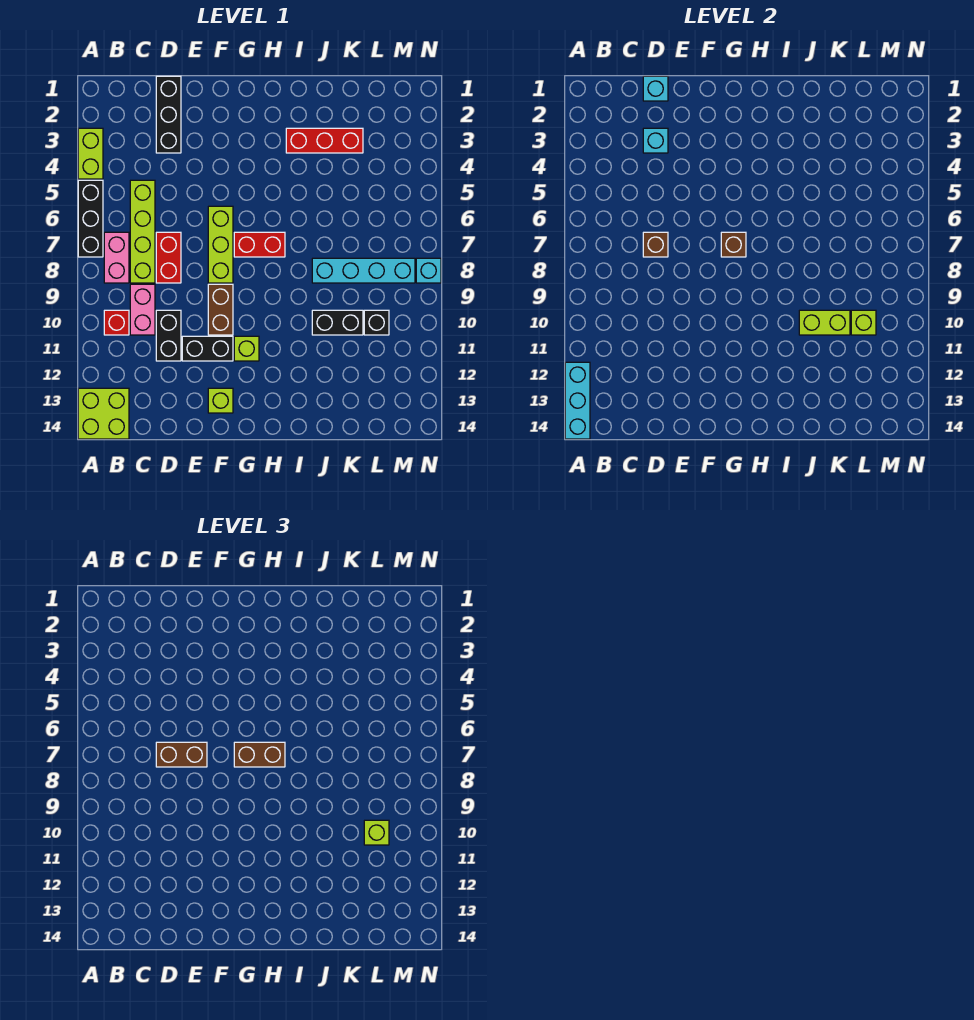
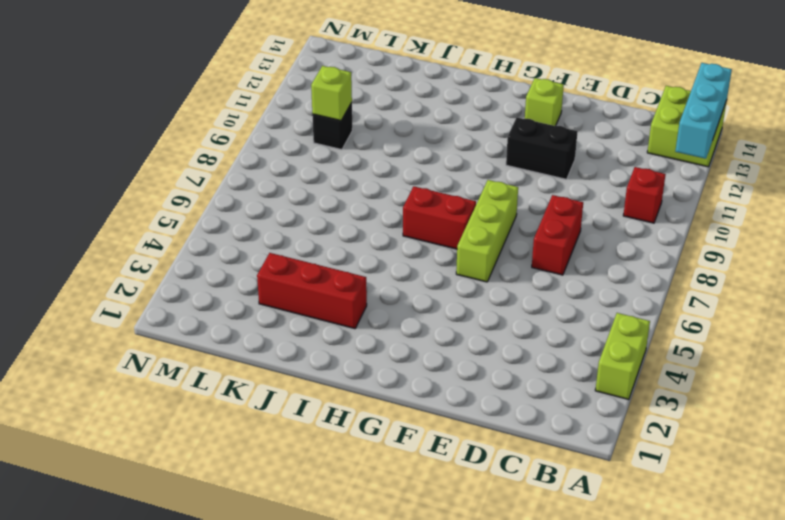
none -> black brick A5:A7 level 1
none -> pink brick B7:B8 level 1
none -> lime brick C5:C8 level 1
none -> pink brick C9:C10 level 1

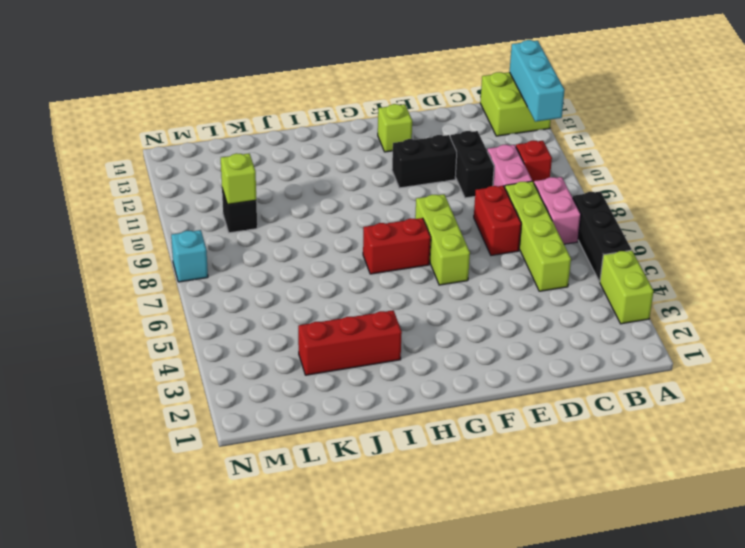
none -> black brick D1:D3 level 1
none -> brown brick F9:F10 level 1
none -> lime brick G11 level 1
none -> cyan brick J8:M8 level 1

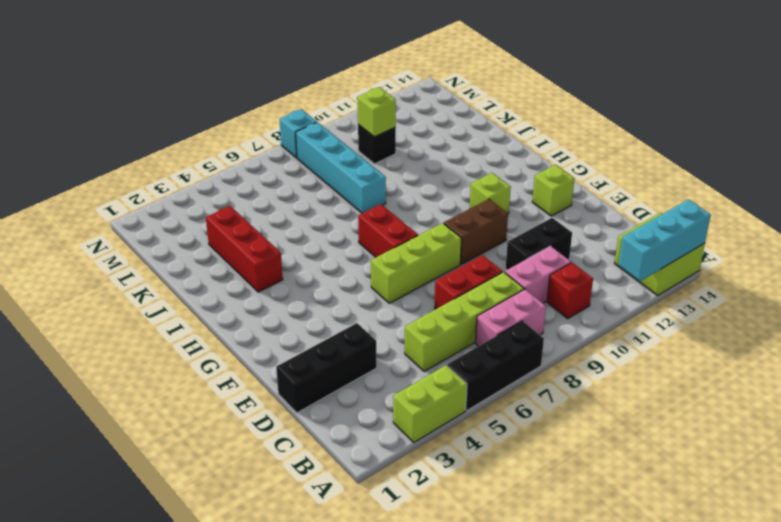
none -> black brick E11:F11 level 1
none -> black brick J10:K10 level 1
none -> cyan brick D1 level 2
none -> cyan brick D3 level 2

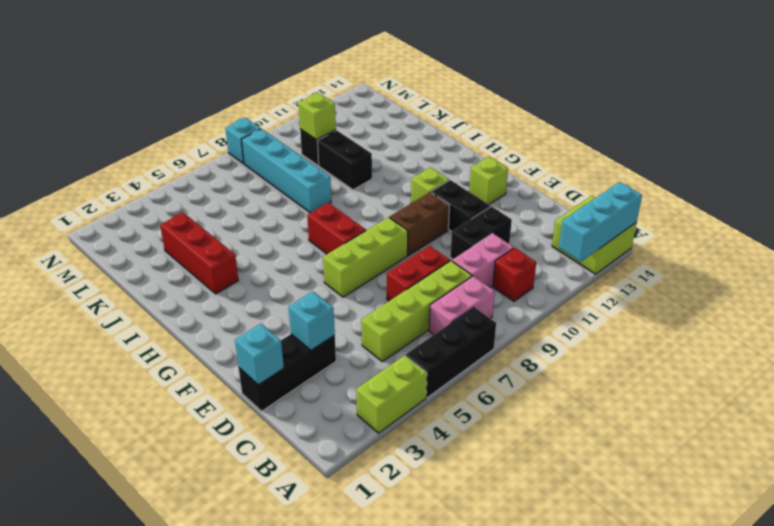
none -> brown brick D7 level 2
none -> brown brick G7 level 2
none -> lime brick J10:K10 level 2
none -> brown brick D7:E7 level 3

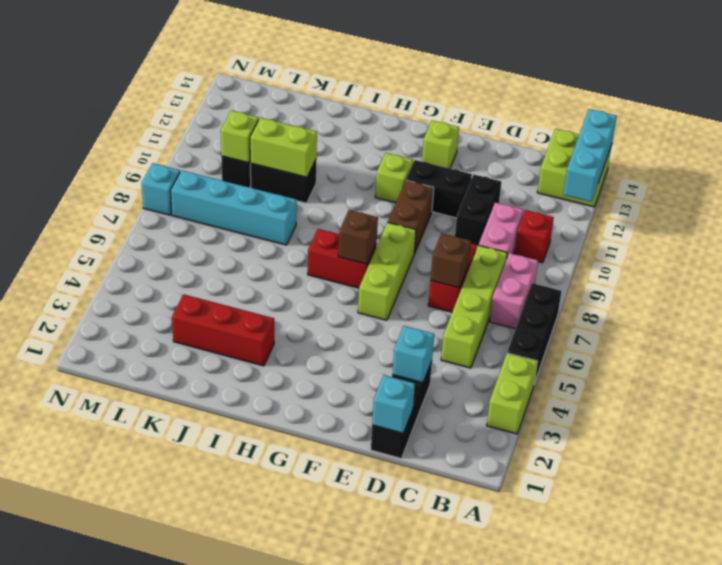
none -> brown brick D7:E7 level 3
none -> brown brick G7:H7 level 3
none -> lime brick L10 level 3

